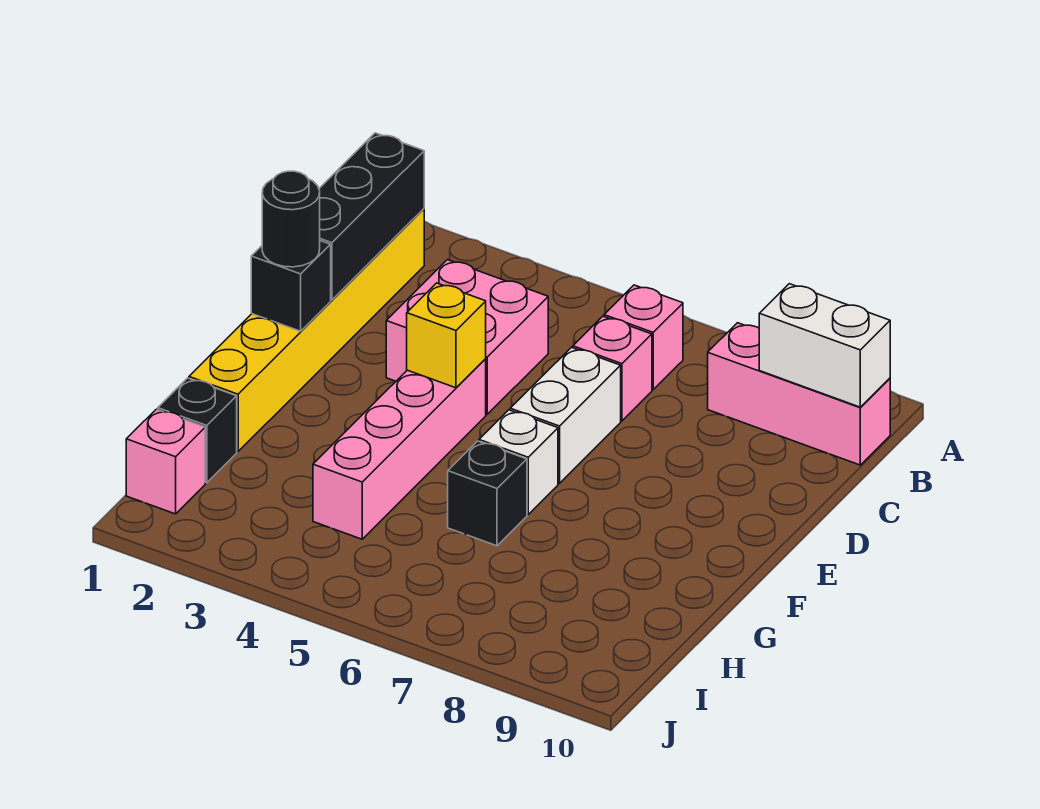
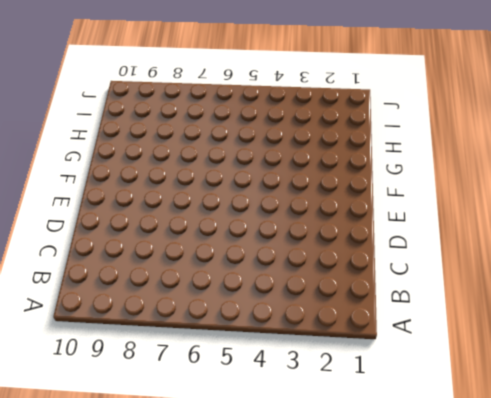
none -> yellow brick B1:G1 level 1
none -> pink brick B6 level 1
none -> pink brick B8:B10 level 1

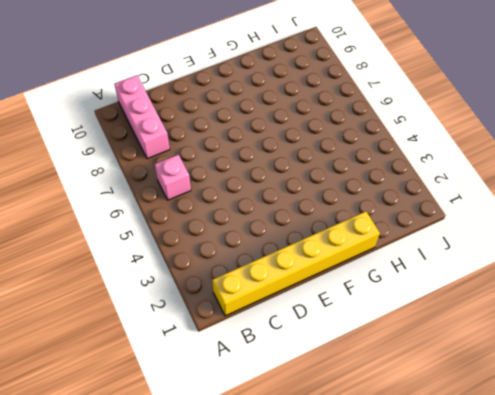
none -> pink brick C3:D4 level 1
none -> pink brick C6 level 1
none -> white brick D6:E6 level 1

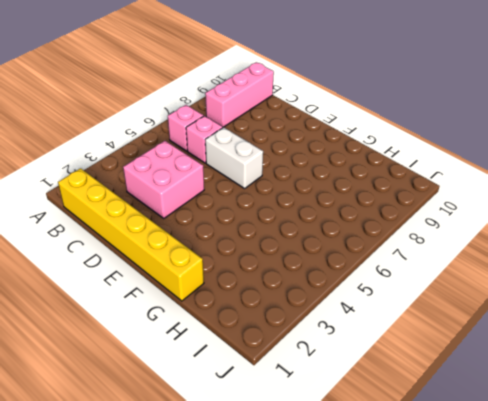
none -> pink brick E4:H4 level 1
none -> white brick F6 level 1
none -> black brick G6 level 1

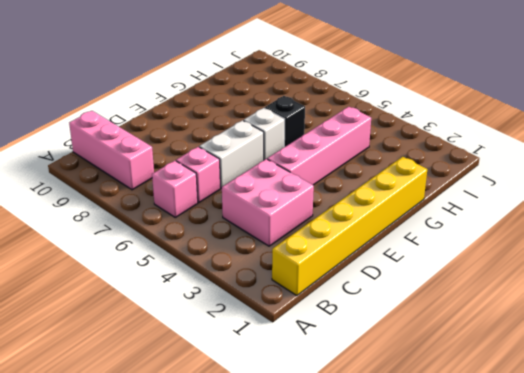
none -> black brick H1 level 1
none -> pink brick I1 level 1
none -> black brick B1:D1 level 2

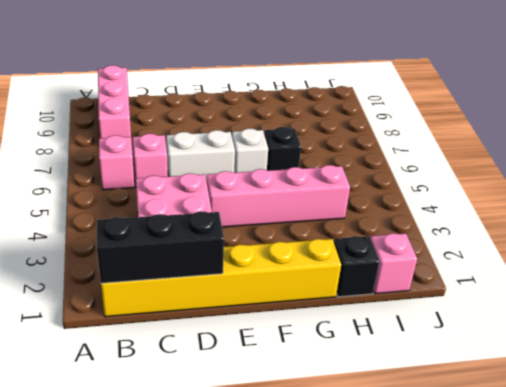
none -> white brick B9:B10 level 2
none -> black brick E1 level 2
none -> yellow brick E4 level 2

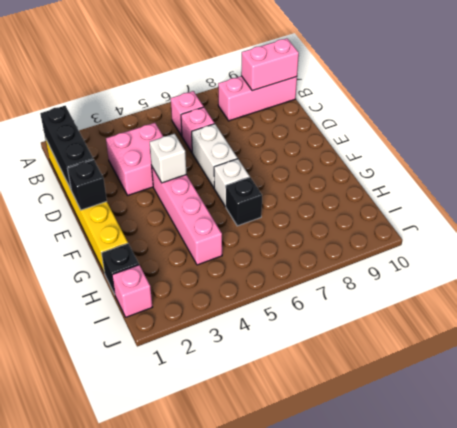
pink brick B9:B10 level 2 -> white brick B9:B10 level 2
white brick E4 level 2 -> yellow brick E4 level 2
none -> black round brick E1 level 3

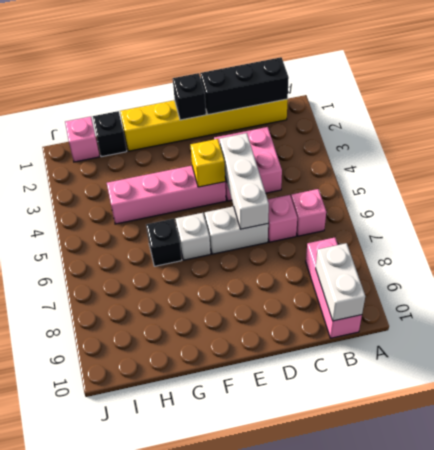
white brick D4:D6 level 2 -> none
none -> black round brick E1 level 3

